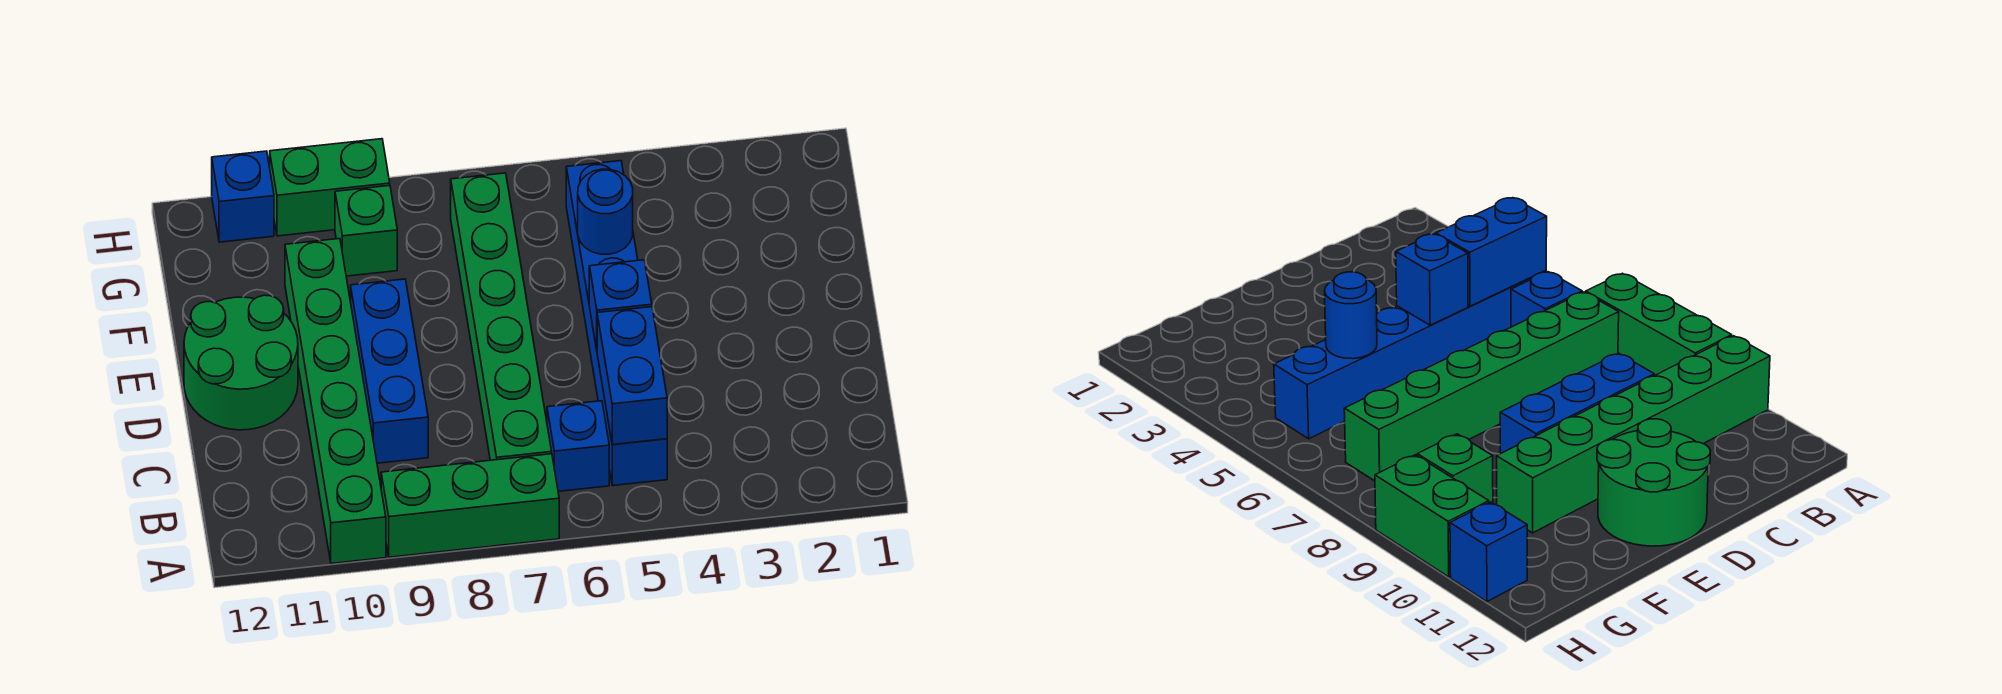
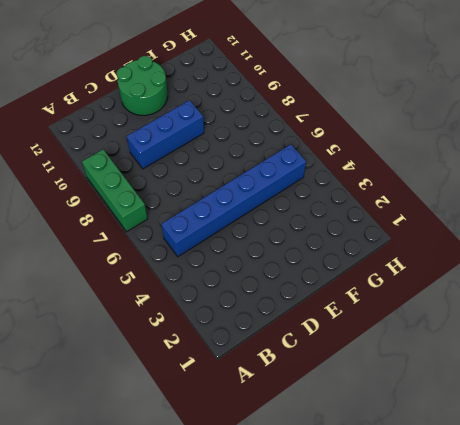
none -> green brick A10:F10 level 1
none -> blue brick B6 level 1
none -> green brick B7:G7 level 1

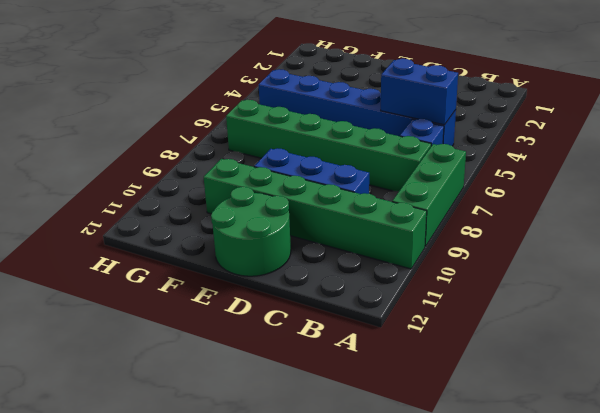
none -> green brick G9 level 1
none -> green brick H9:H10 level 1
none -> blue brick H11 level 1

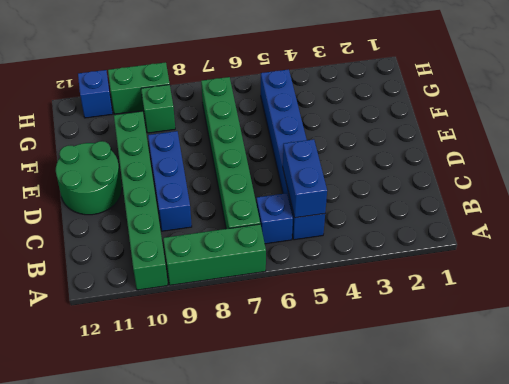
none -> blue brick D5 level 2
none -> blue round brick F5 level 2

